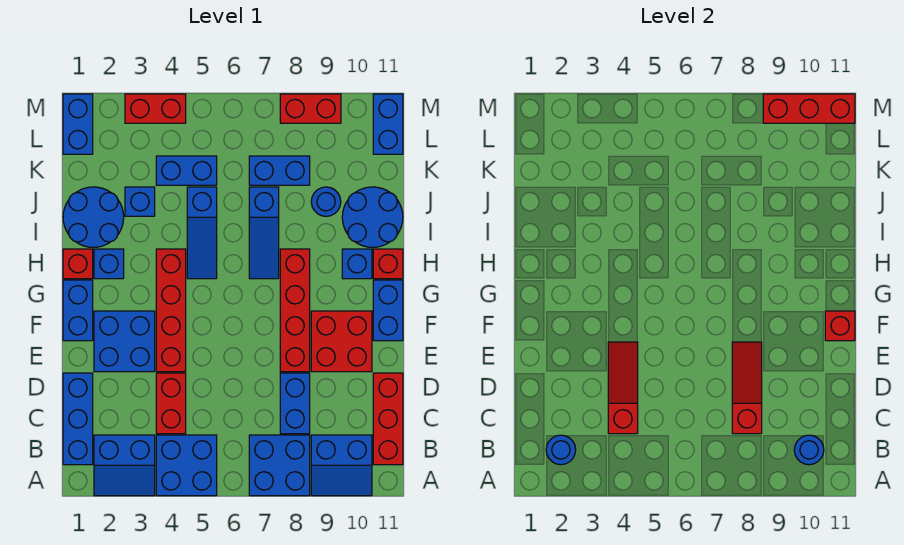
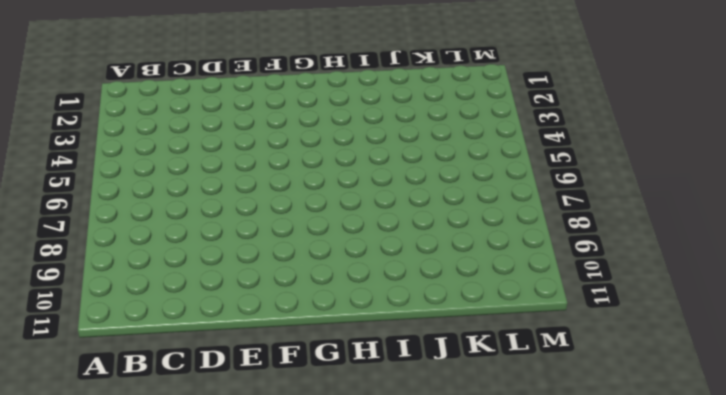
none -> blue slope A2:B3 level 1 top B
none -> blue brick A4:B5 level 1
none -> blue brick A7:B8 level 1
none -> blue slope A9:B10 level 1 top B

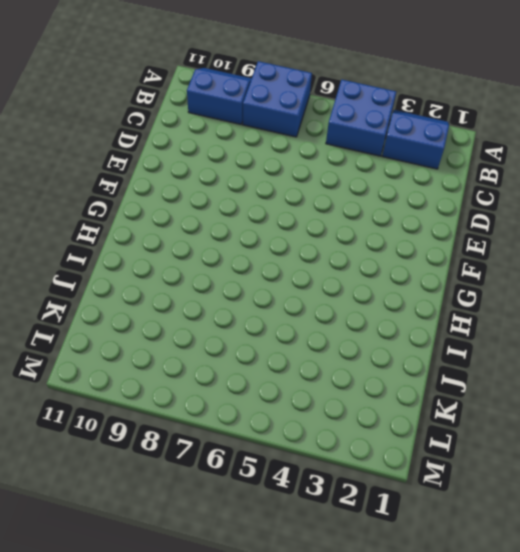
none -> blue brick B1:D1 level 1
none -> red brick B11:D11 level 1
none -> red brick C4:D4 level 1
none -> blue brick C8:D8 level 1

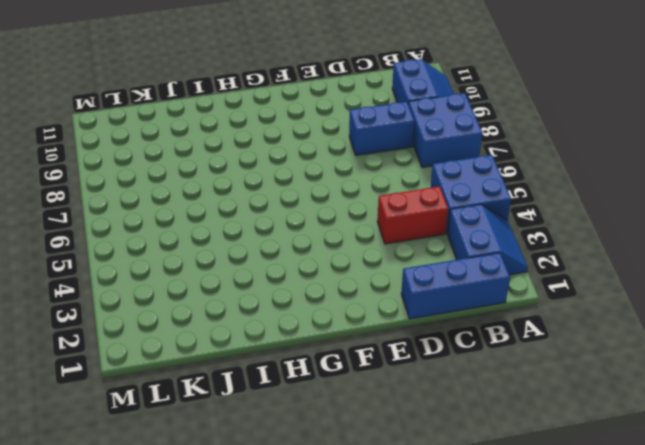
none -> red brick B11:D11 level 1
none -> blue brick E2:F3 level 1
none -> red brick E4:H4 level 1
none -> red brick E8:H8 level 1

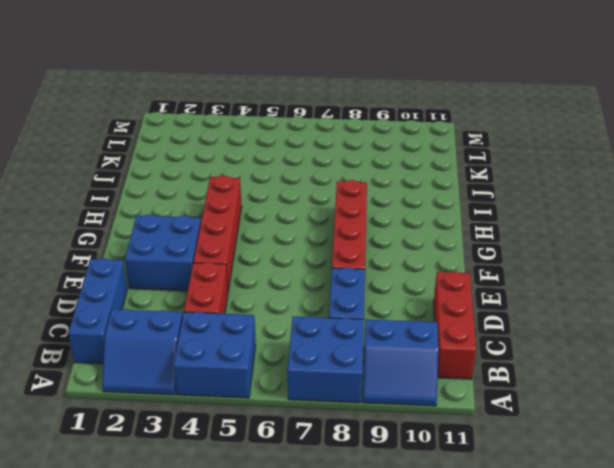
none -> red brick E9:F10 level 1
none -> blue brick F1:G1 level 1
none -> blue brick F11:G11 level 1
none -> red brick H1 level 1

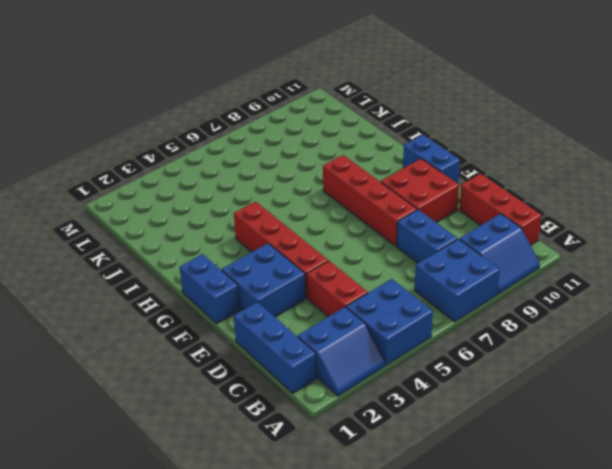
none -> red brick H1 level 1
none -> blue brick H2 level 1
none -> blue slope H5:J5 level 1 top J
none -> blue slope H7:J7 level 1 top J

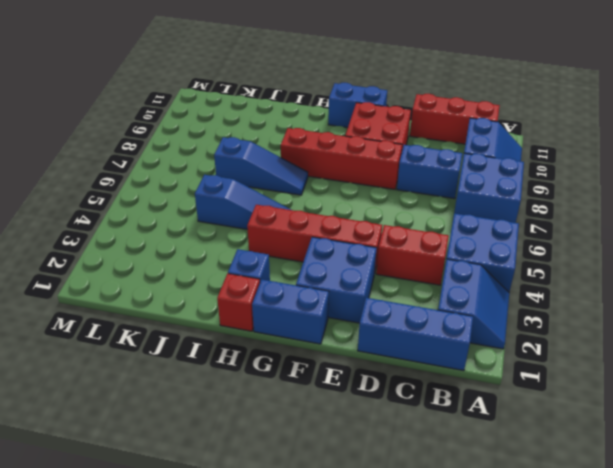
none -> blue brick H10 level 1
none -> red brick H11 level 1
none -> blue round brick I1:J2 level 1
none -> blue round brick I10:J11 level 1

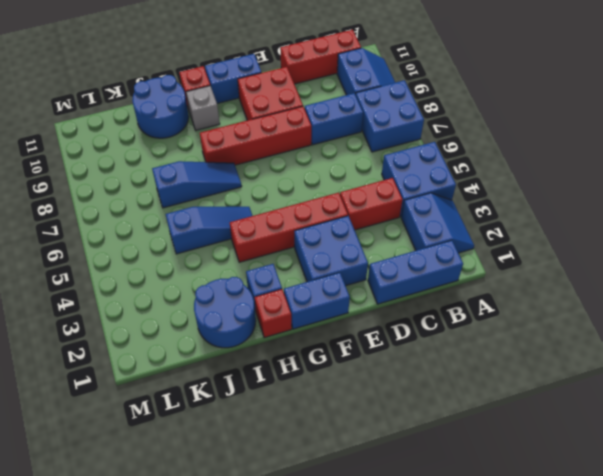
grey brick H10 level 1 -> blue brick H10 level 1
none -> blue brick J3 level 1
none -> blue round brick J9 level 1
none -> blue brick K4:K5 level 1
none -> blue brick K7:K8 level 1

